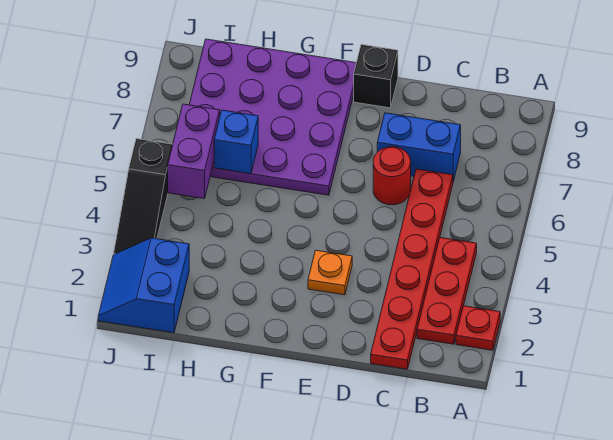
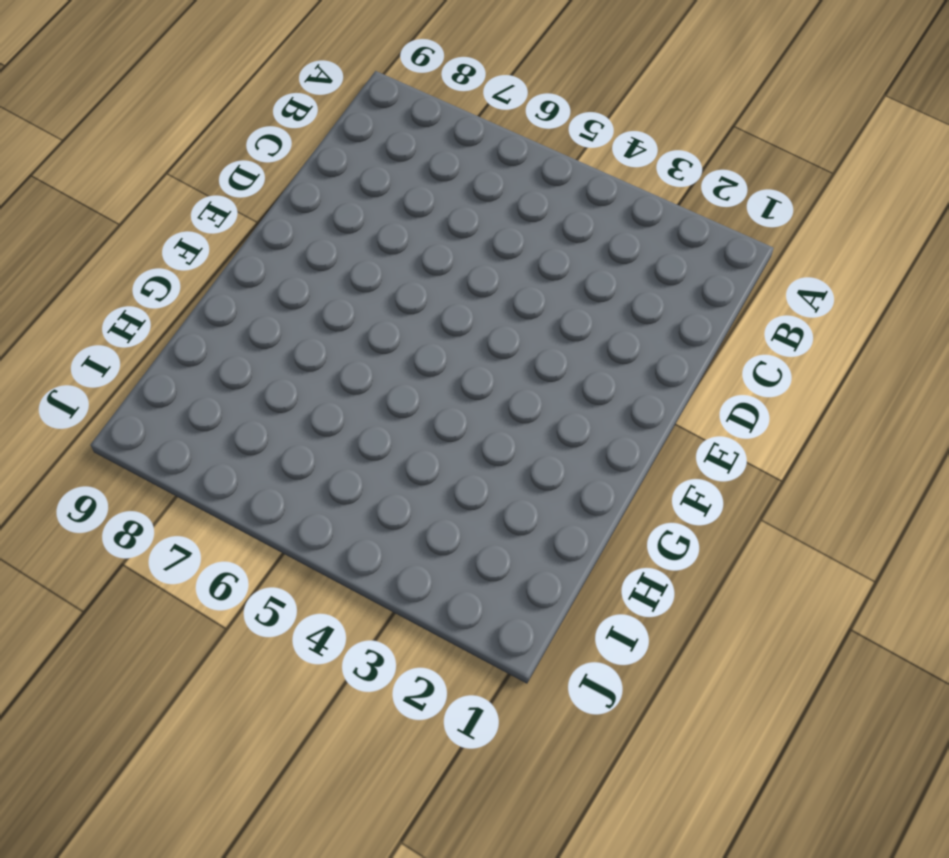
none -> red plate A2 level 1
none -> red plate B2:B4 level 1
none -> red plate C1:C6 level 1

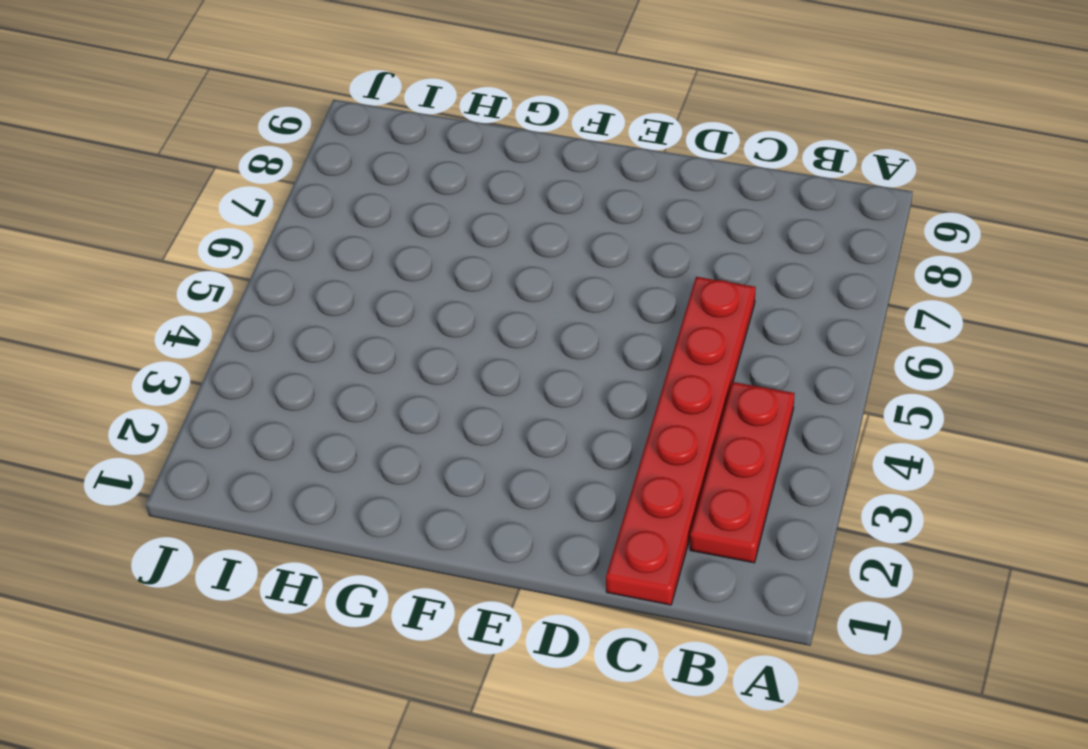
none -> red plate A2 level 1
none -> blue brick C7:D7 level 1
none -> red round brick D6 level 1

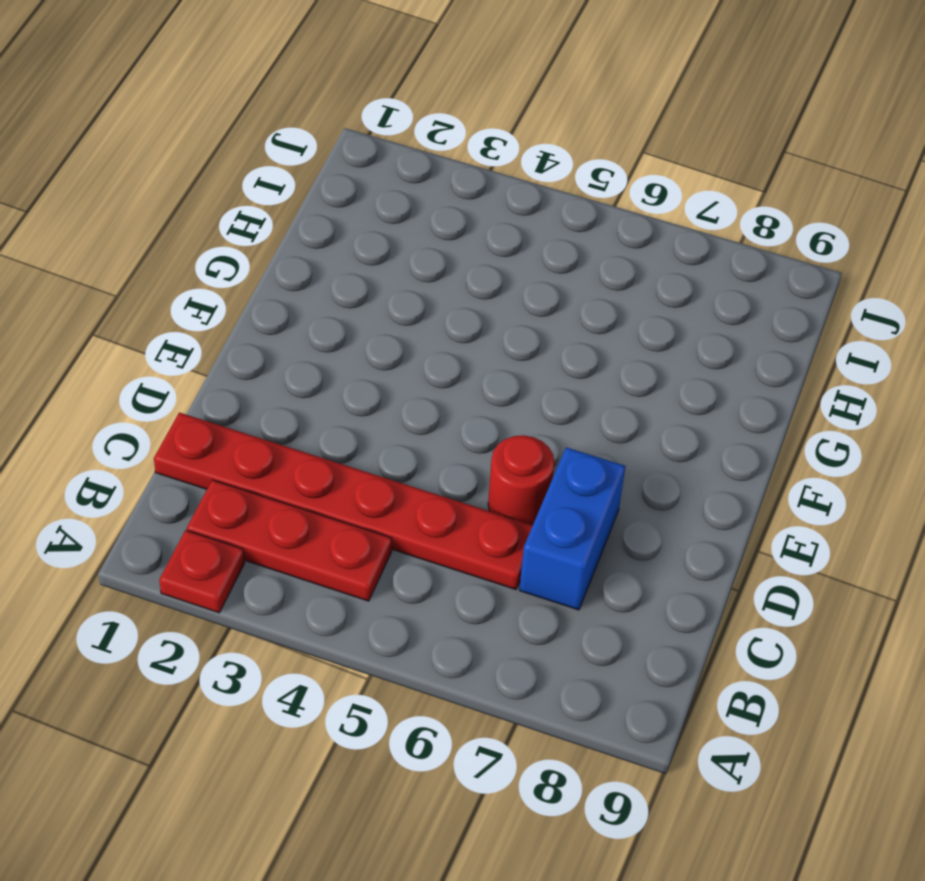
none -> orange plate E3 level 1
none -> black brick E9 level 1
none -> purple plate F6:I9 level 1

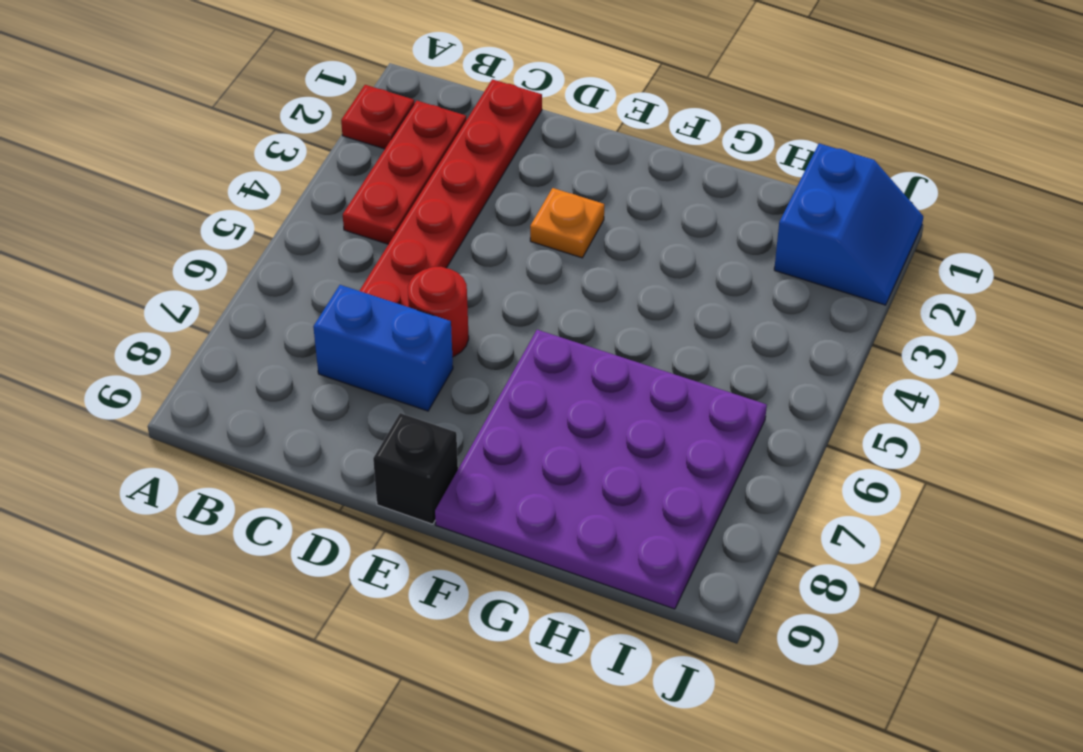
none -> black slope J3:J5 level 1 top 5
none -> blue brick H6 level 2
none -> purple brick I5:I6 level 2

